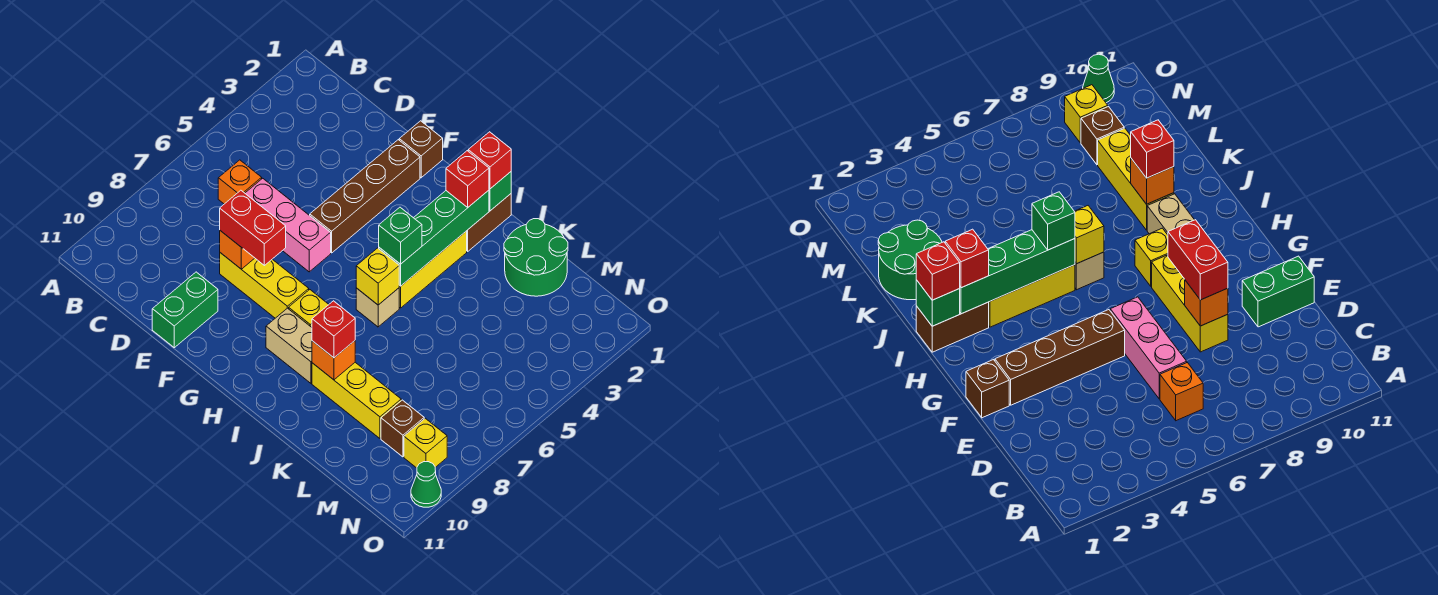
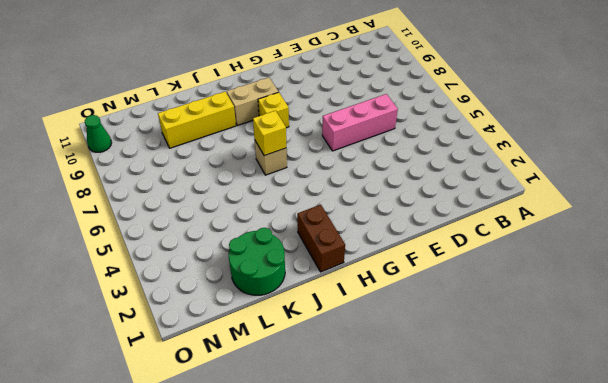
none -> orange brick C6 level 1
none -> yellow brick E8:G8 level 1
none -> green brick E10:E11 level 1

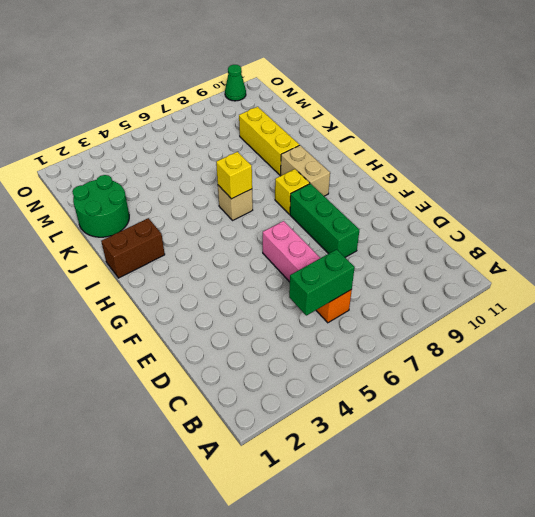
green brick C5:C6 level 2 -> green brick E10:E11 level 1
green brick E8:G8 level 1 -> yellow brick E8:G8 level 1
none -> brown brick F1 level 1
none -> brown brick F2:F5 level 1
none -> yellow brick I3:I5 level 1

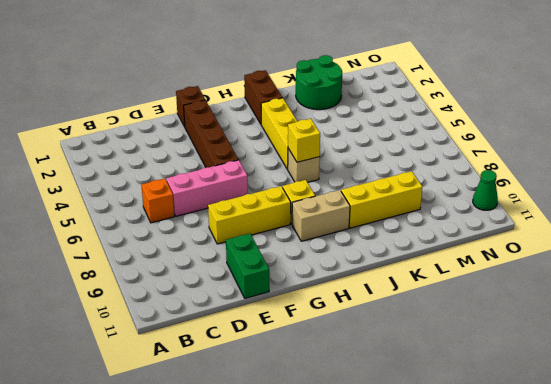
none -> brown brick M9 level 1
none -> yellow brick N9 level 1
none -> orange brick E8 level 2

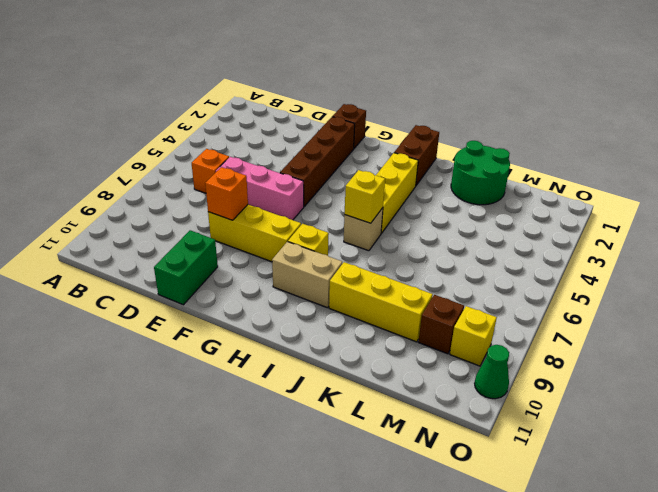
none -> green brick I1 level 2
none -> green brick I2:I5 level 2
none -> orange brick J9 level 2

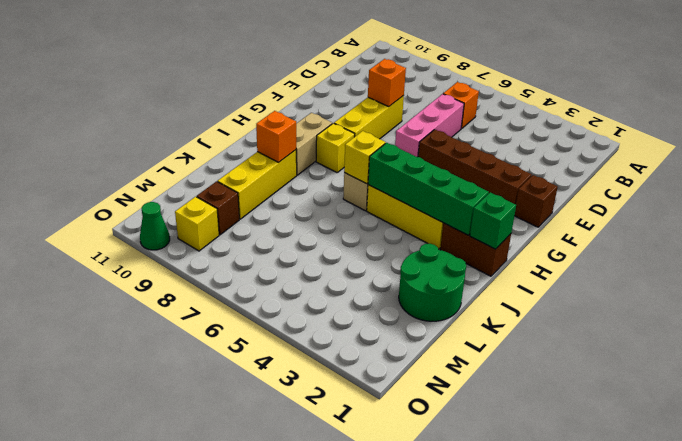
none -> green brick E10:E11 level 1
none -> red brick E8:F8 level 3
none -> red brick I1 level 3

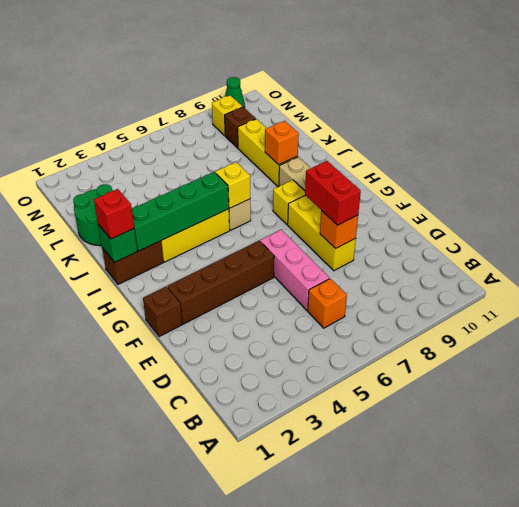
none -> green brick E10:E11 level 1
none -> red brick I2 level 3
none -> green brick I5 level 3

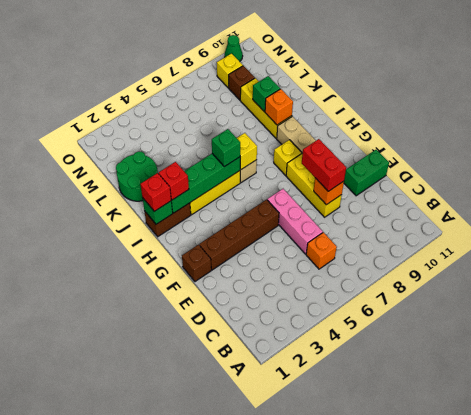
green brick K9 level 2 -> none
none -> red brick J9 level 3

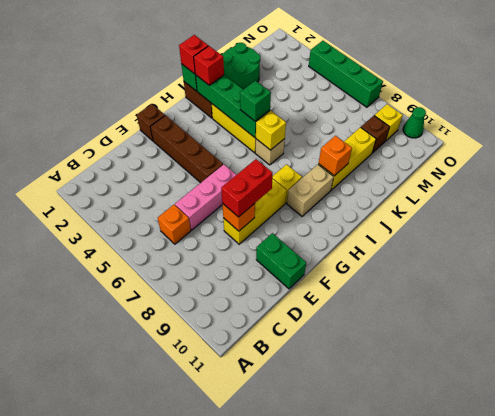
green brick O4:O7 level 1 -> none
none -> red brick J9 level 3

